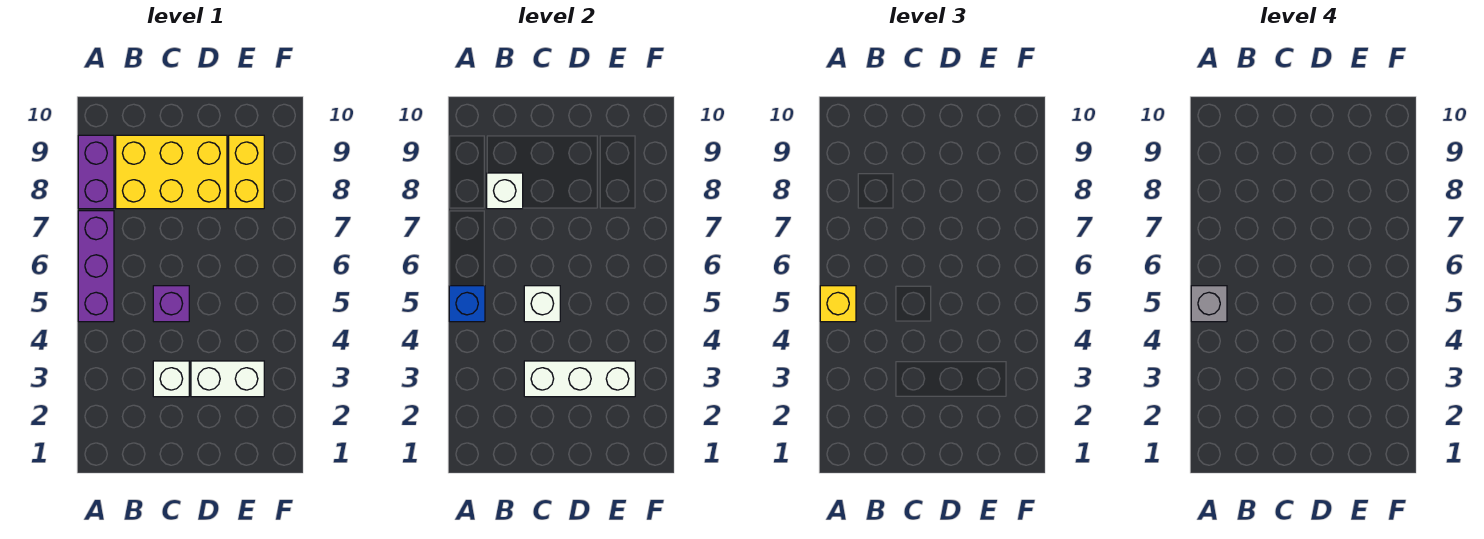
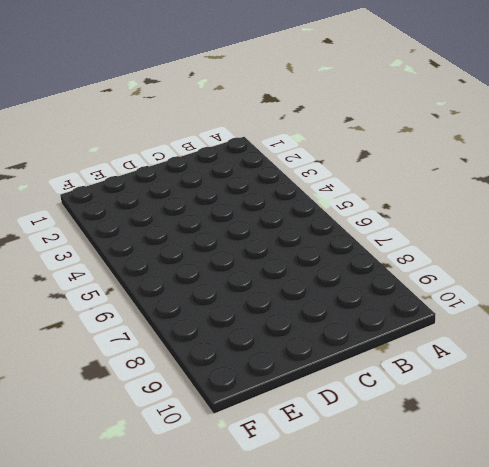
none -> purple brick A5:A7 level 1
none -> purple brick A8:A9 level 1
none -> yellow brick B8:D9 level 1

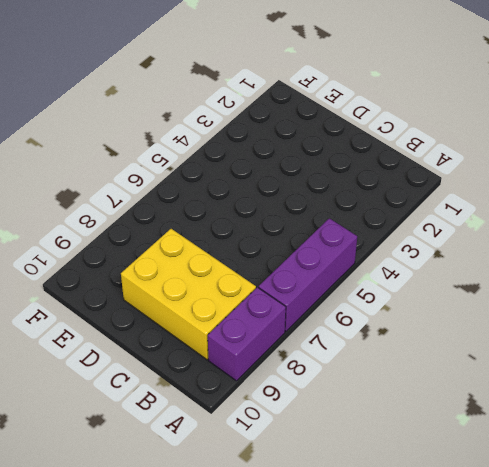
none -> white brick C3 level 1
none -> purple brick C5 level 1
none -> white brick D3:E3 level 1

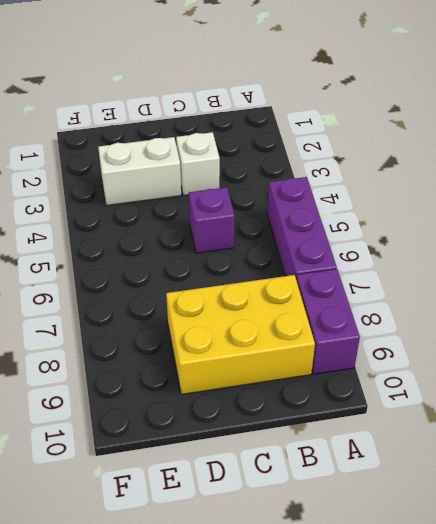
none -> yellow brick E8:E9 level 1
none -> blue brick A5 level 2
none -> white brick B8 level 2

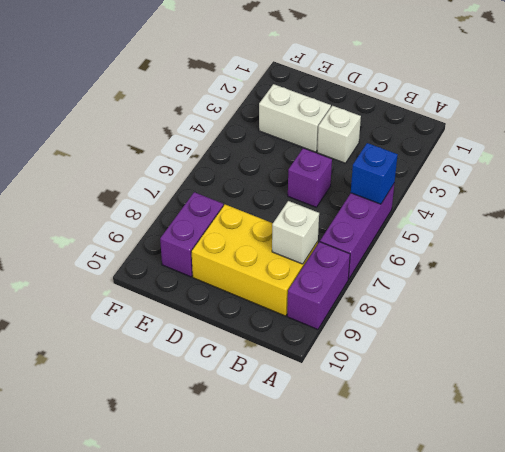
purple brick E8:E9 level 1 -> yellow brick E8:E9 level 1
none -> white brick C3:E3 level 2
none -> white brick C5 level 2
none -> yellow brick A5 level 3

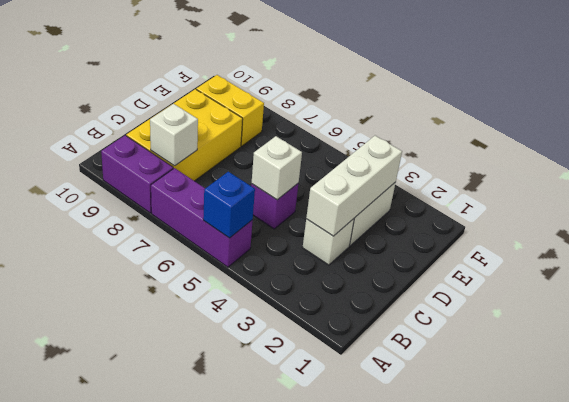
none -> yellow brick A5 level 3
none -> grey brick A5 level 4

